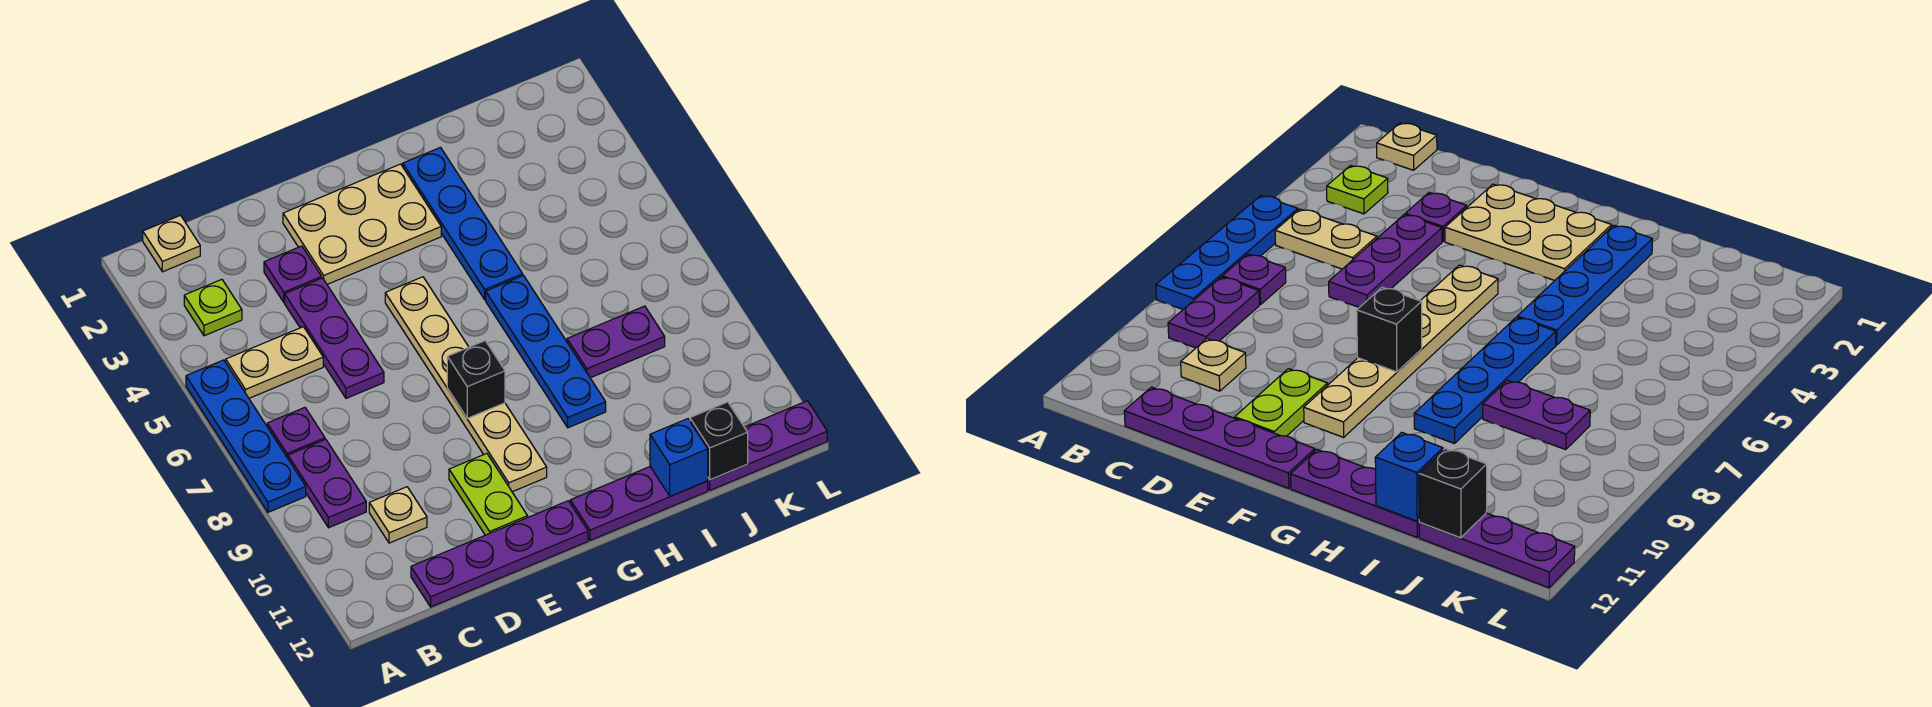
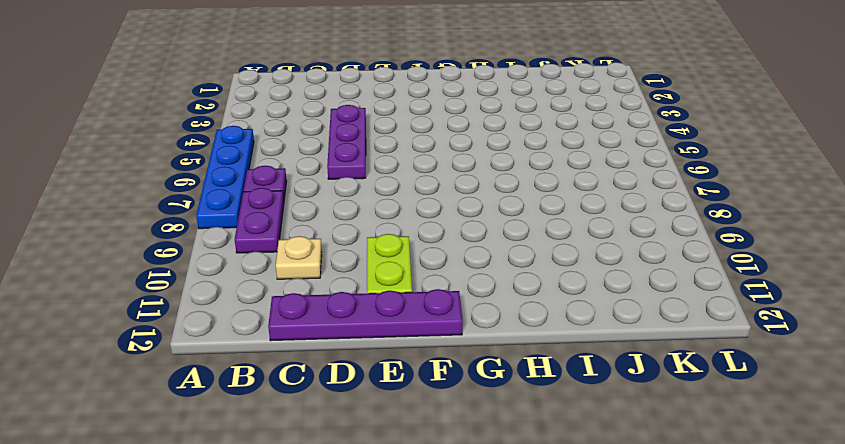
none -> tan plate B1 level 1
none -> lime plate B3 level 1
none -> tan plate B5:C5 level 1

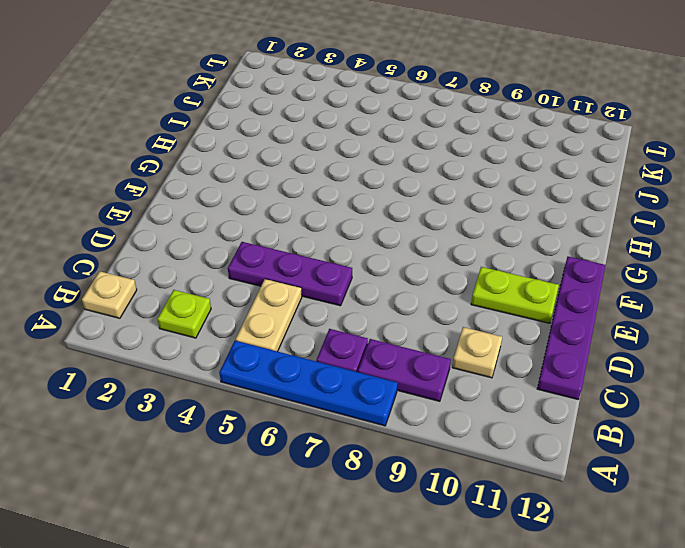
none -> purple plate D3 level 1
none -> tan plate E2:G3 level 1
none -> tan plate F5:F10 level 1

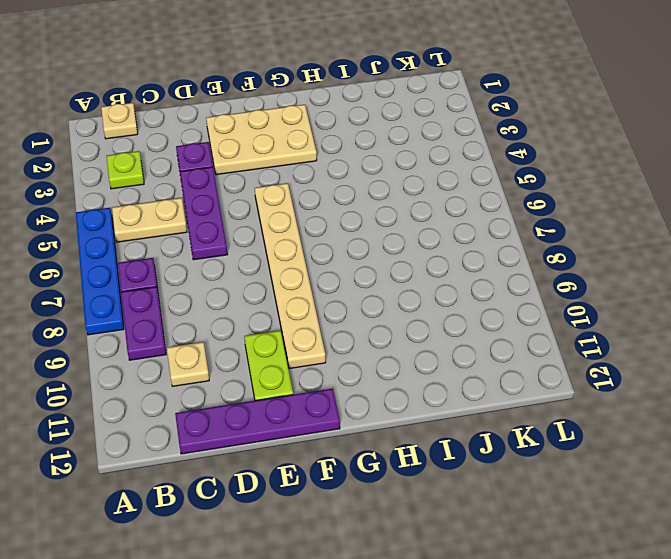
none -> purple plate G12:I12 level 1
none -> blue plate H2:H5 level 1
none -> blue plate H6:H9 level 1

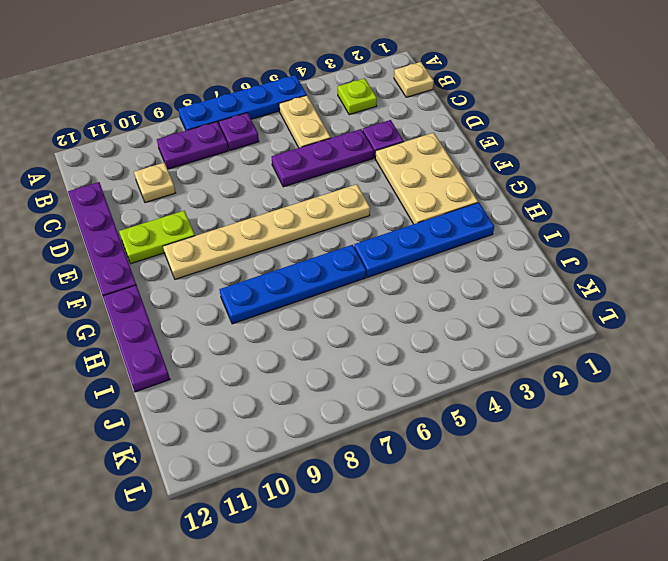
none -> purple plate I8:J8 level 1
none -> purple plate J12:L12 level 1
none -> black brick F8 level 2

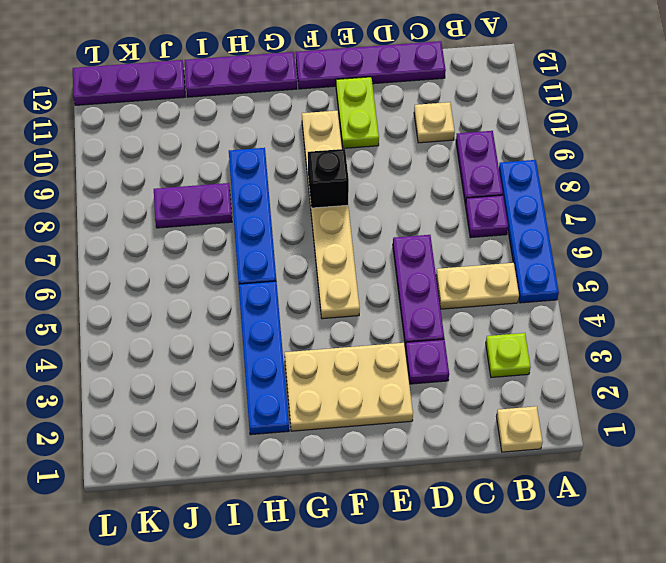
none -> blue brick I12 level 2
none -> black brick J12 level 2

